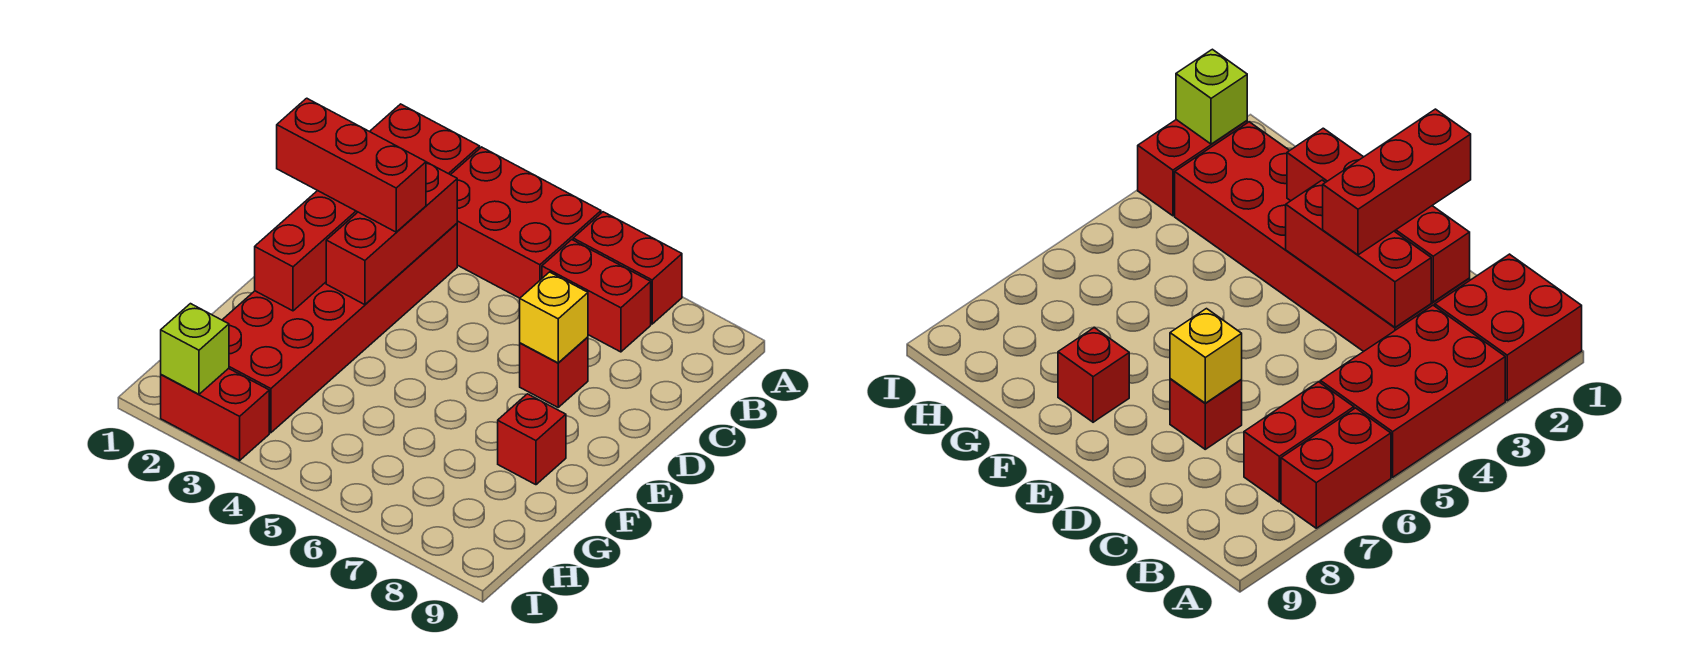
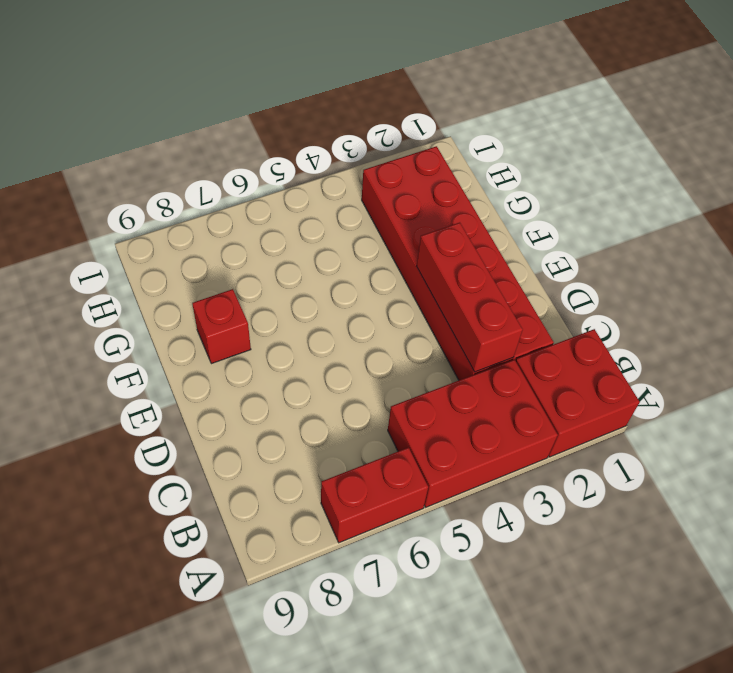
none -> red brick B6:B7 level 1
none -> red brick D7 level 1
none -> red brick I2:I3 level 1

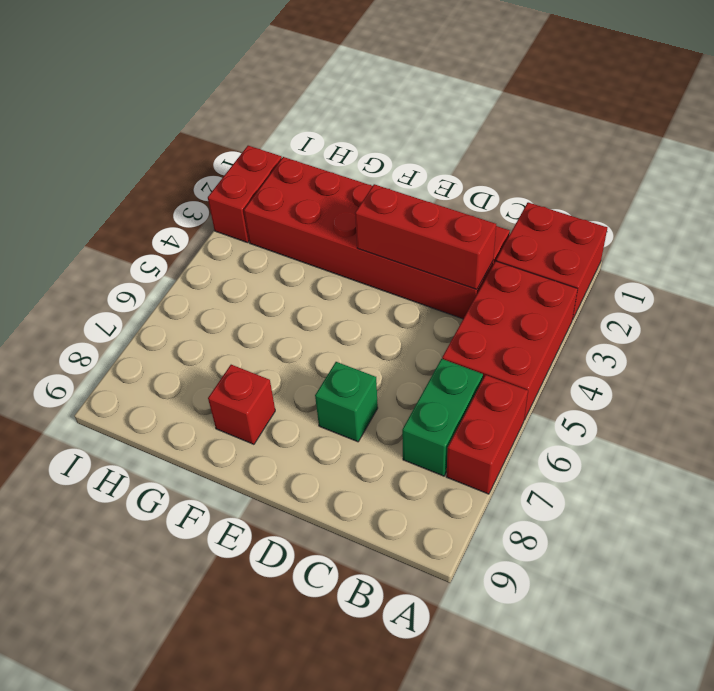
green brick B6:B7 level 1 -> red brick B6:B7 level 1
green brick D7 level 1 -> red brick D7 level 1
none -> red brick C2:F2 level 2
none -> yellow brick D7 level 2
none -> lime brick I2 level 2

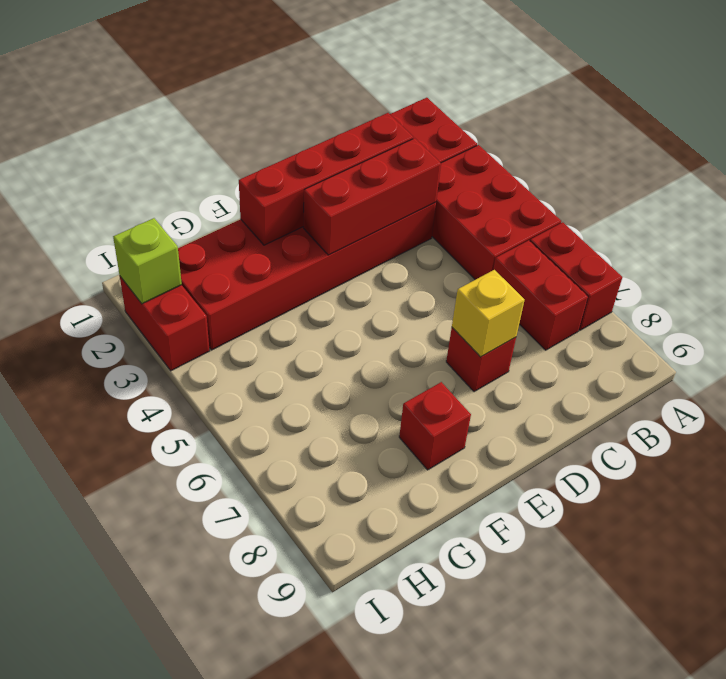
none -> red brick D1:D3 level 3

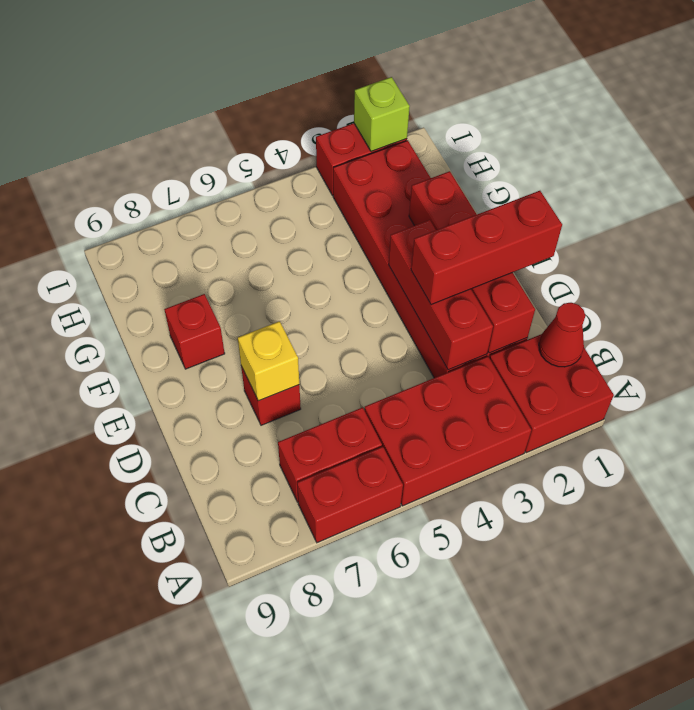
red cone B1 level 2 -> none

